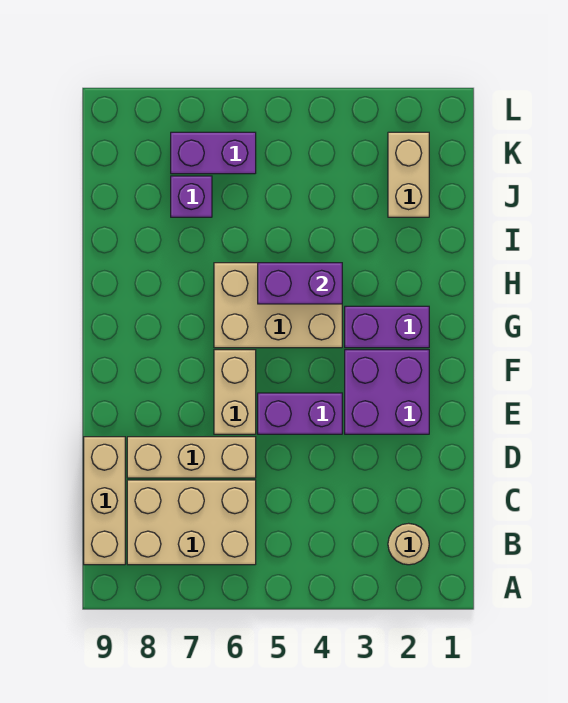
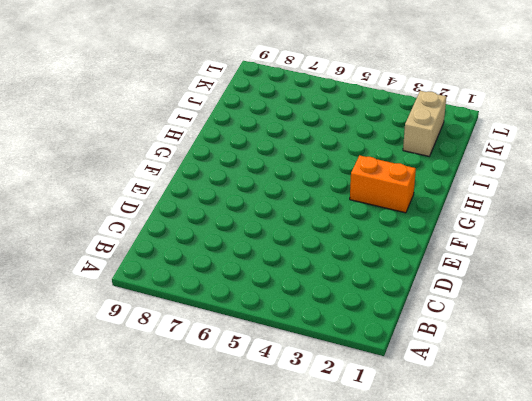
orange brick G2:G3 level 1 -> purple brick G2:G3 level 1
none -> tan round brick B2 level 1
none -> tan brick B6:C8 level 1
none -> tan brick B9:D9 level 1

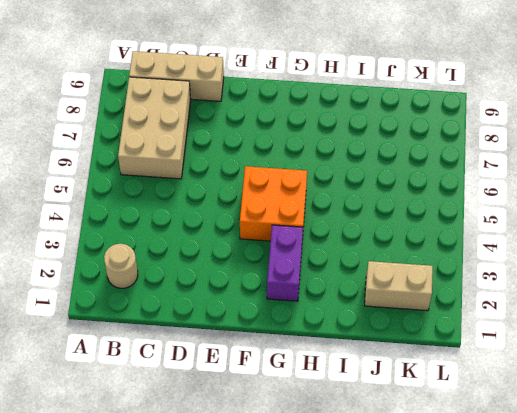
orange brick F4:G5 level 1 -> tan brick G4:H6 level 1
none -> tan brick D6:D8 level 1
none -> purple brick E2:F3 level 1
none -> purple brick E4:E5 level 1

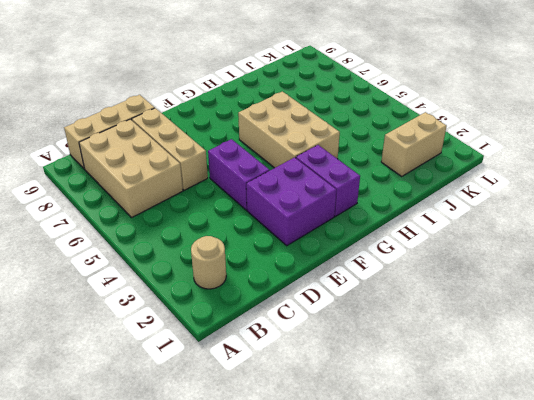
none -> tan brick E6:F6 level 1
none -> purple brick J7 level 1
none -> purple brick K6:K7 level 1

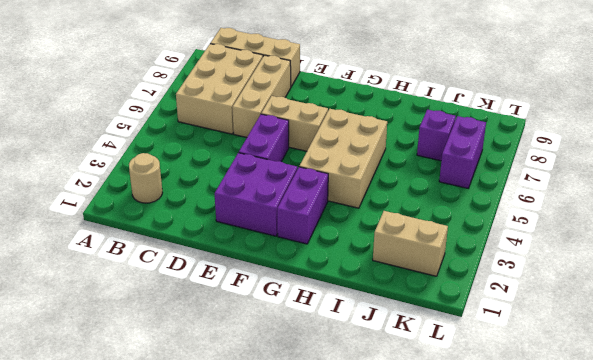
none -> purple brick H4:H5 level 2

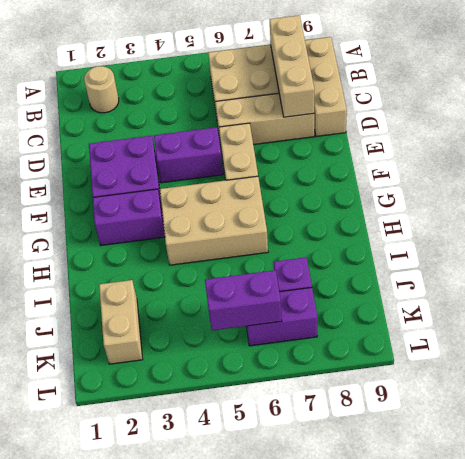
tan brick B8:D8 level 2 -> none
purple brick K5:K6 level 2 -> purple brick H4:H5 level 2

